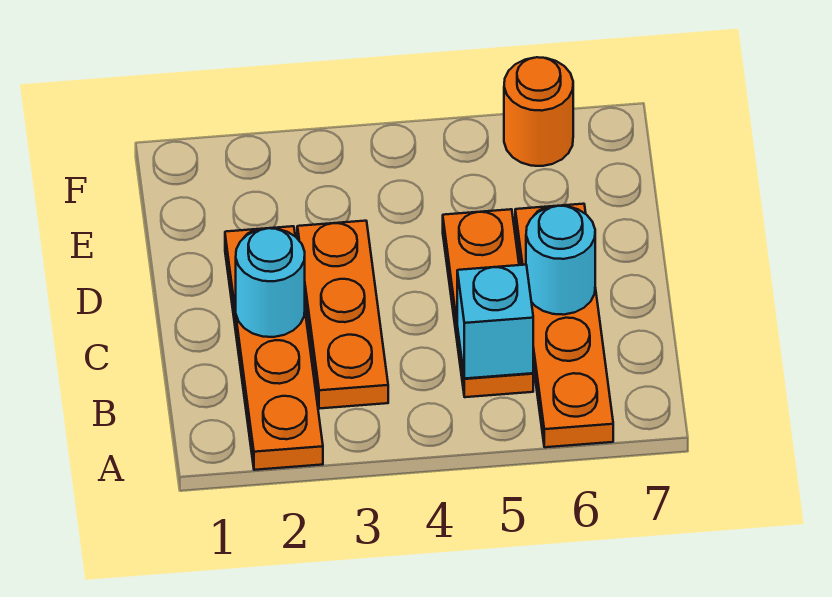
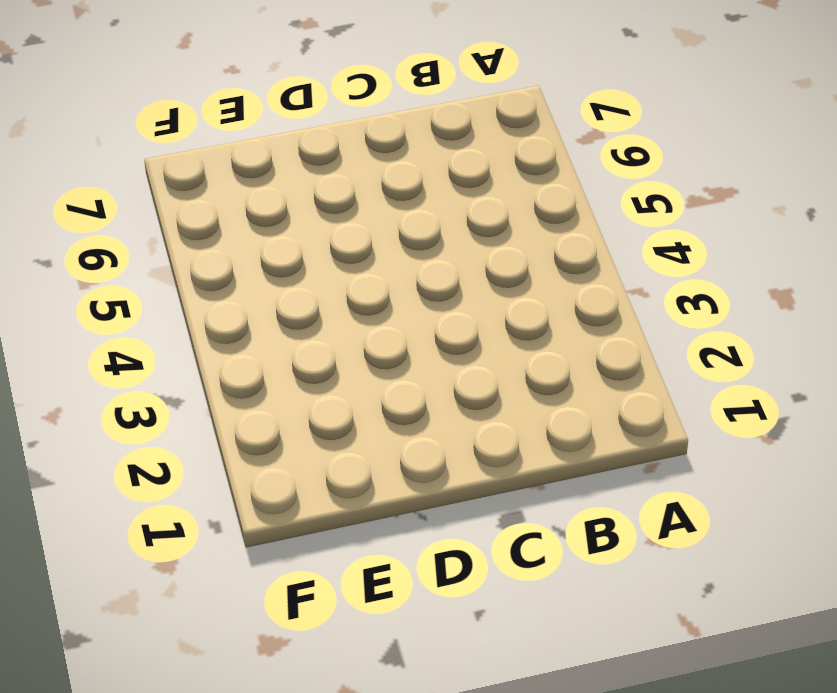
none -> orange plate A2:D2 level 1
none -> orange plate A6:D6 level 1

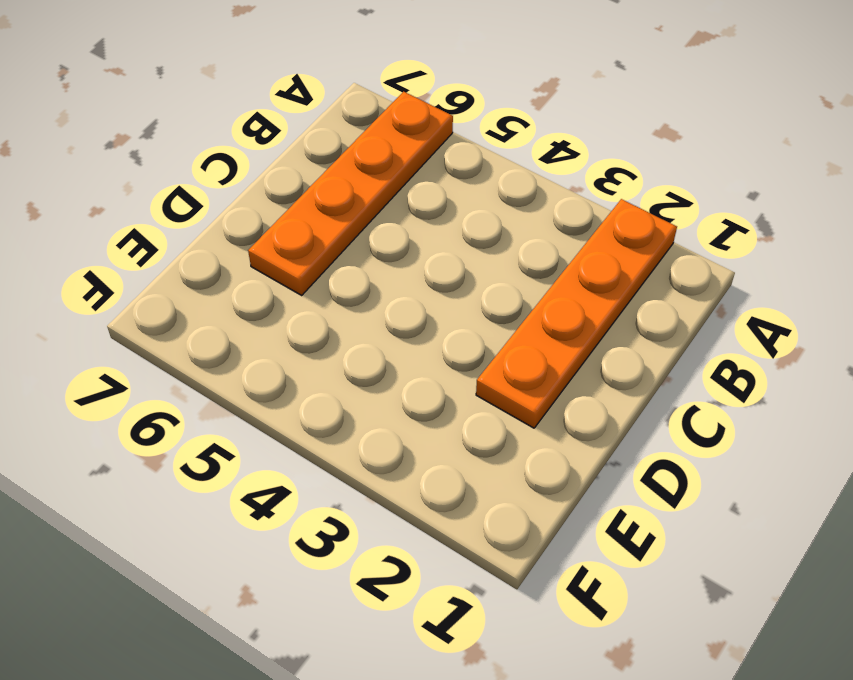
none -> orange plate B3:D3 level 1
none -> orange plate B5:D5 level 1

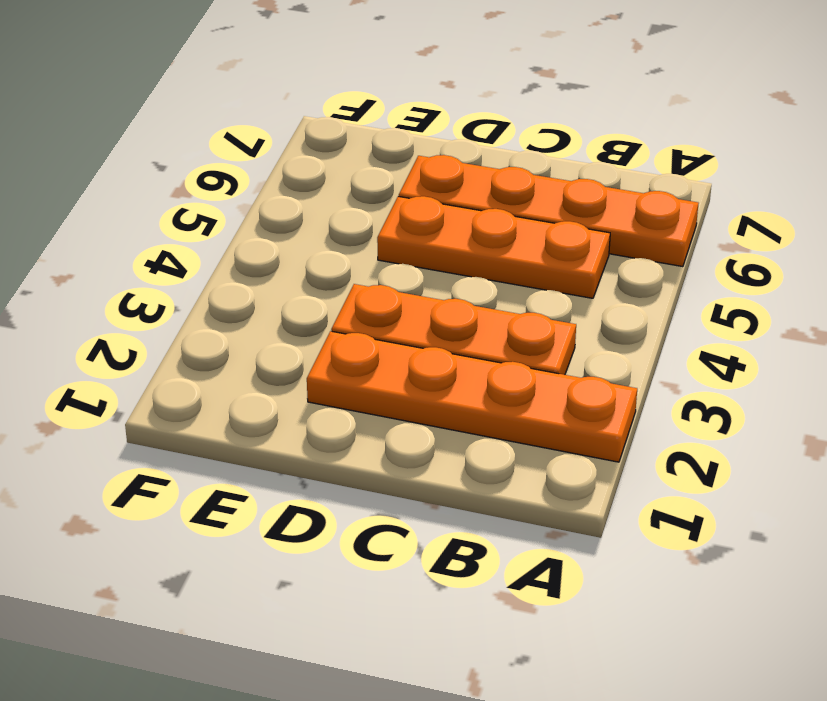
none -> orange round brick F6 level 1
none -> cyan brick B5 level 2

